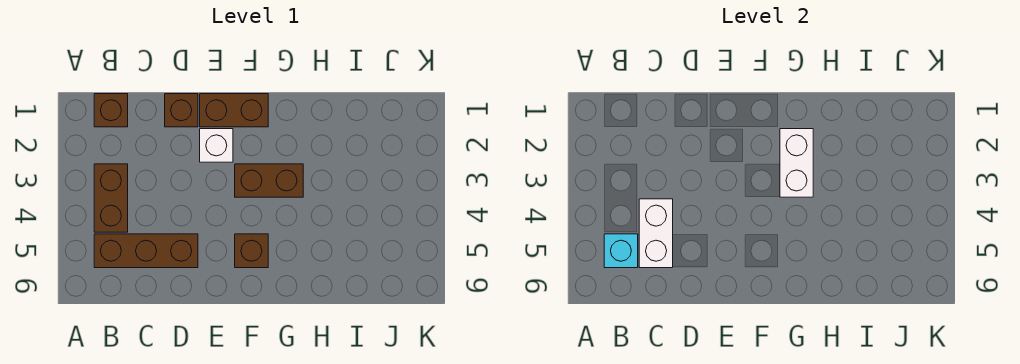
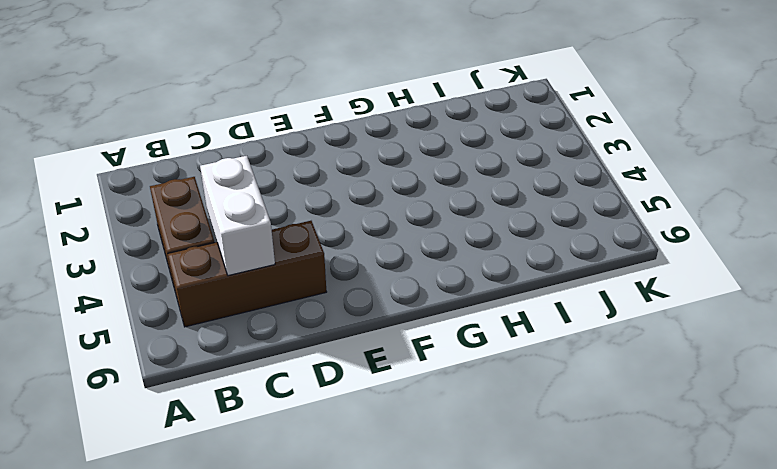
none -> brown brick B1 level 1
none -> brown brick D1 level 1

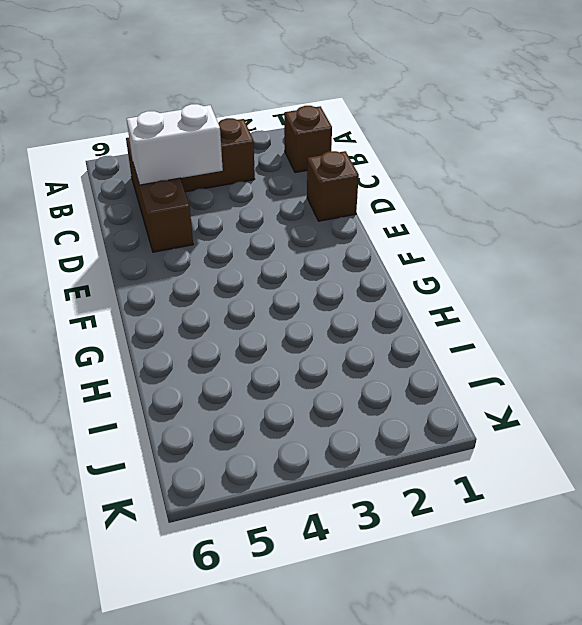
none -> brown brick E1:F1 level 1
none -> white brick E2 level 1

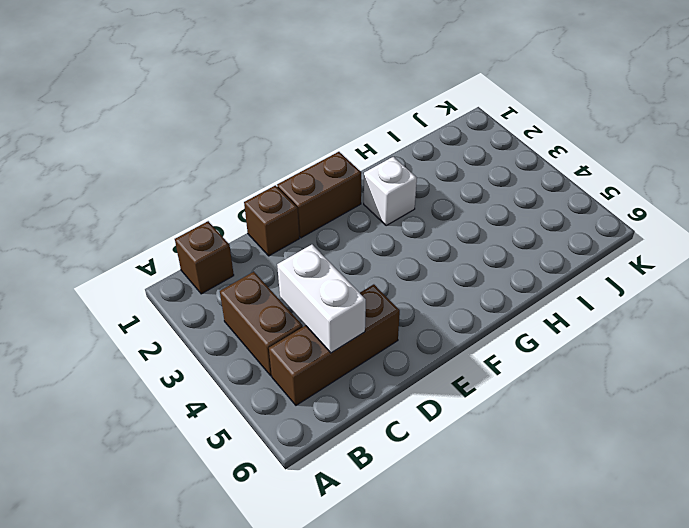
white brick G2 level 1 -> white brick E2 level 1
none -> brown brick F3:G3 level 1
none -> brown brick F5 level 1

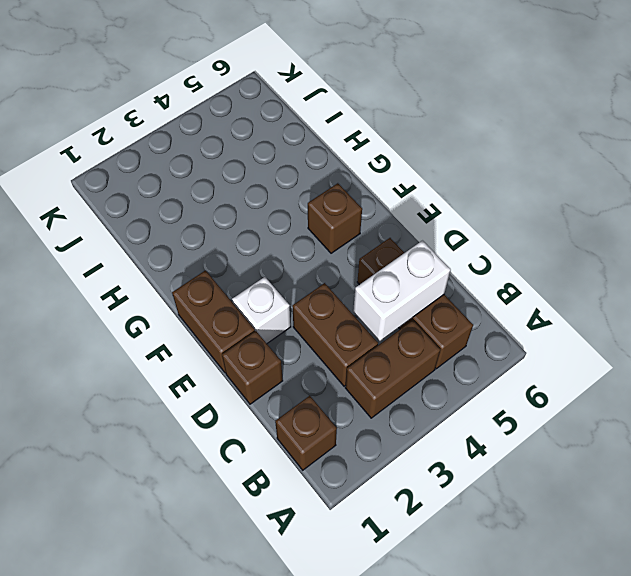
brown brick C3:D3 level 1 -> brown brick F3:G3 level 1
none -> cyan brick B5 level 2
none -> white brick G2:G3 level 2

